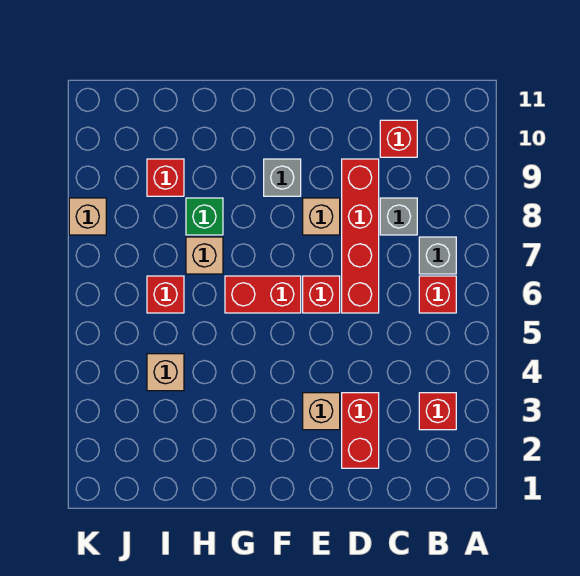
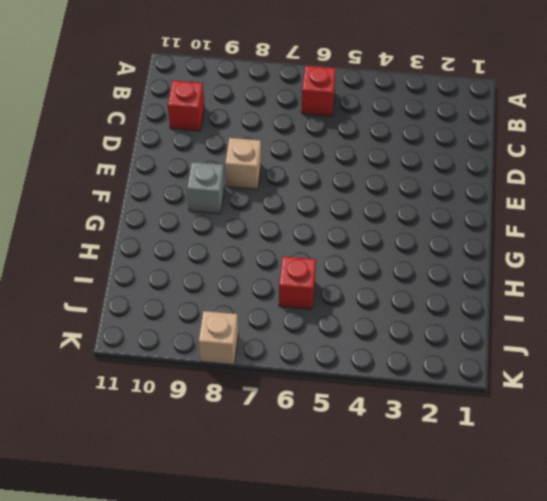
none -> red brick B3 level 1
none -> grey brick B7 level 1
none -> grey brick C8 level 1

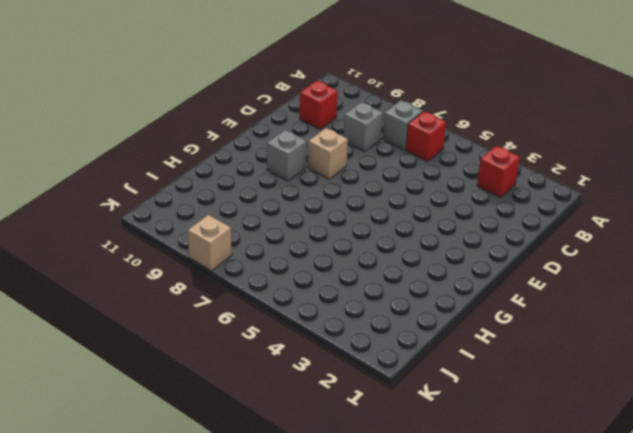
none -> red brick D2:D3 level 1
none -> red brick D6:D9 level 1
none -> tan brick E3 level 1

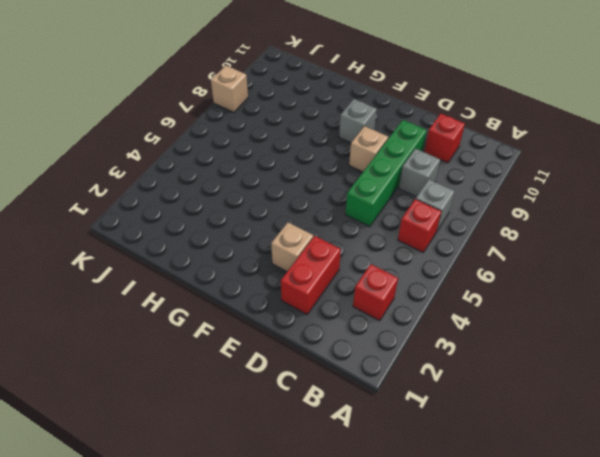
green brick D6:D9 level 1 -> red brick D6:D9 level 1
none -> red brick E6 level 1
none -> red brick F6:G6 level 1
none -> tan brick H7 level 1

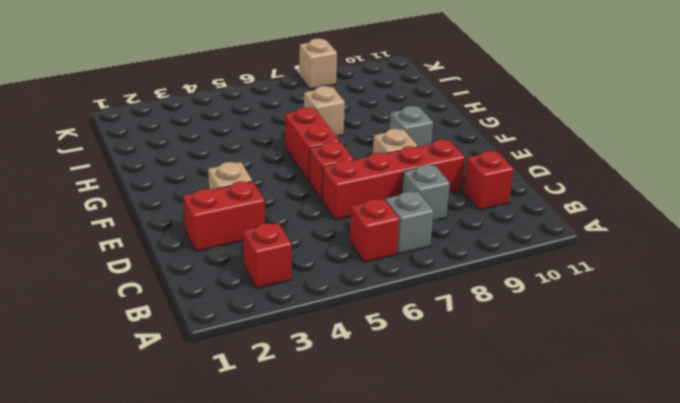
none -> green brick H8 level 1
none -> tan brick I4 level 1
none -> red brick I6 level 1

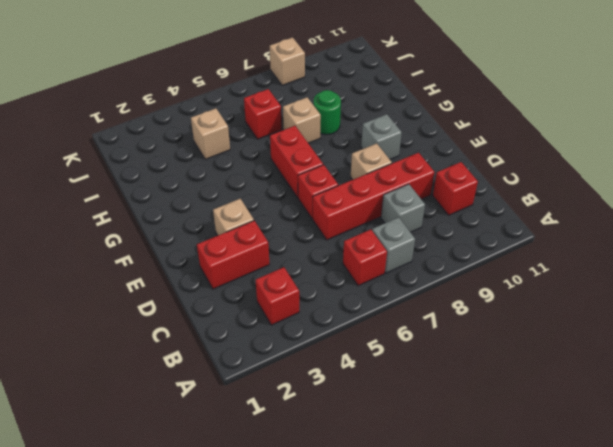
green round brick H8 level 1 -> green brick H8 level 1
none -> red brick I9 level 1

